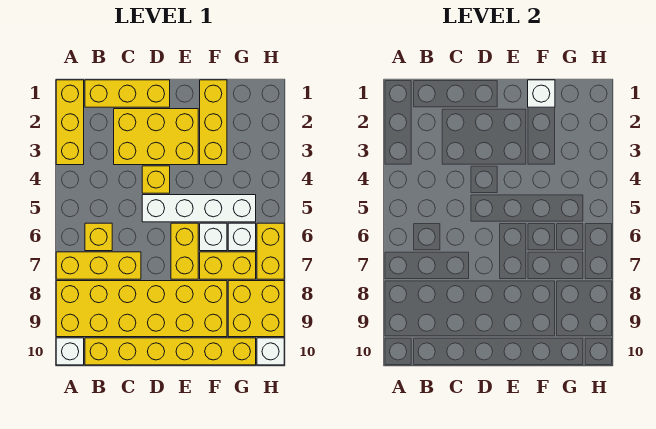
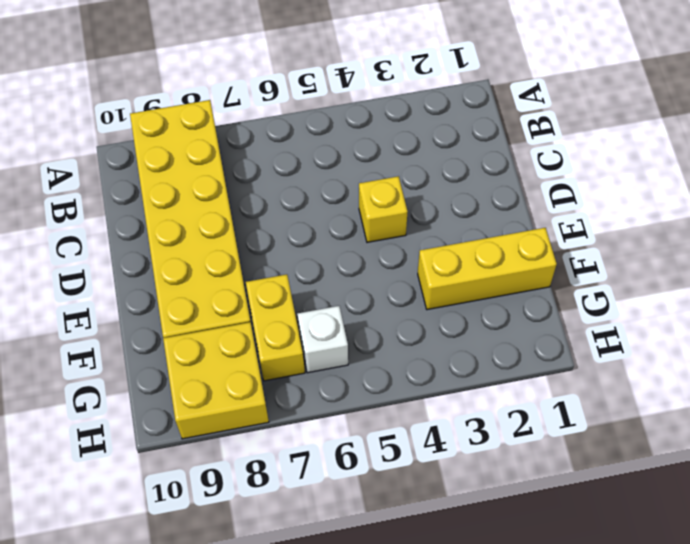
none -> yellow brick A1:A3 level 1
none -> yellow brick A7:C7 level 1
none -> white brick A10 level 1

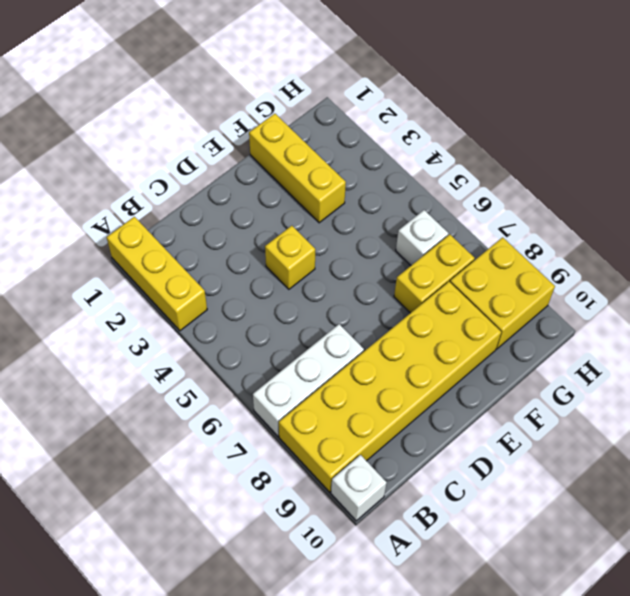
white brick A7:C7 level 1 -> yellow brick A7:C7 level 1
none -> yellow brick B1:D1 level 1
none -> yellow brick B6 level 1
none -> yellow brick B10:G10 level 1

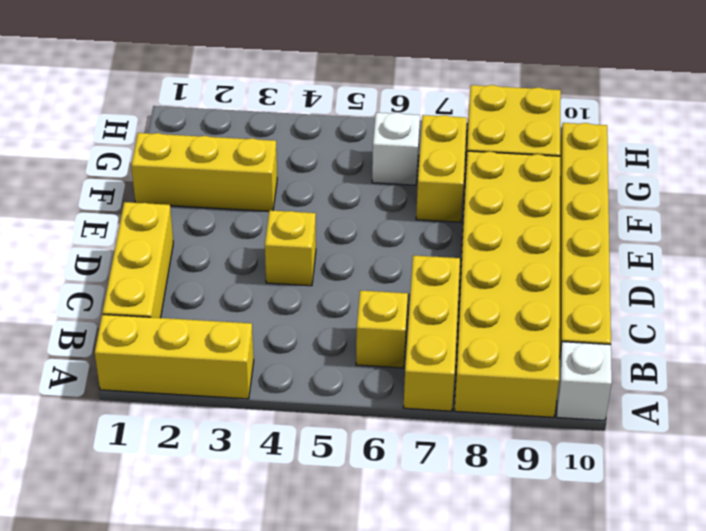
none -> yellow brick C2:E3 level 1
none -> white brick D5:G5 level 1
none -> yellow brick E6:E7 level 1

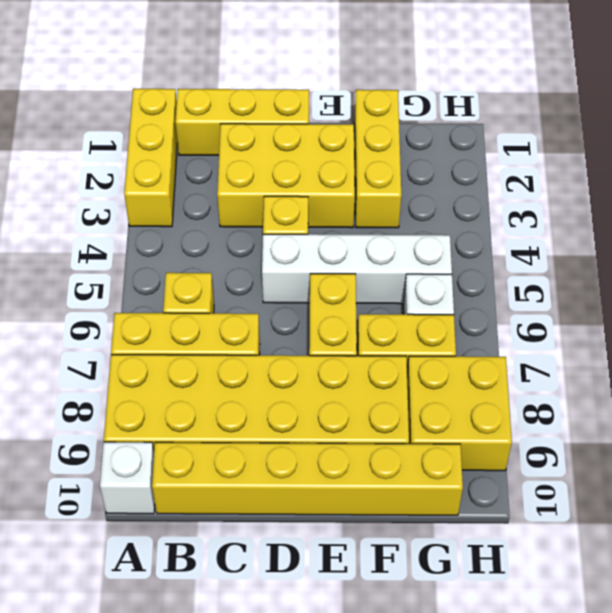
none -> white brick F6 level 1
none -> yellow brick H6:H7 level 1
none -> white brick H10 level 1

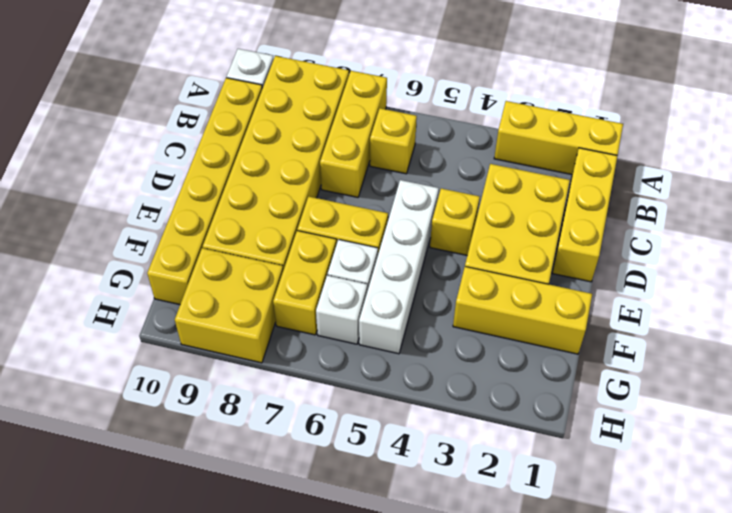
none -> yellow brick H6:H7 level 1
none -> white brick H10 level 1
none -> white brick F1 level 2

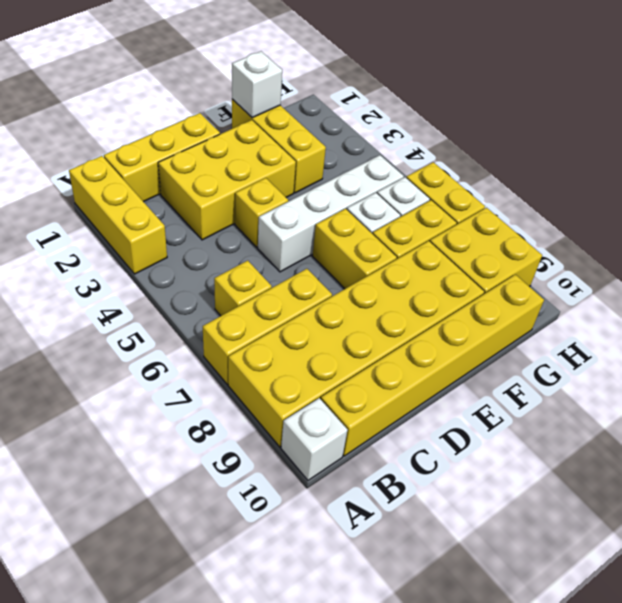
none -> white brick H10 level 1

